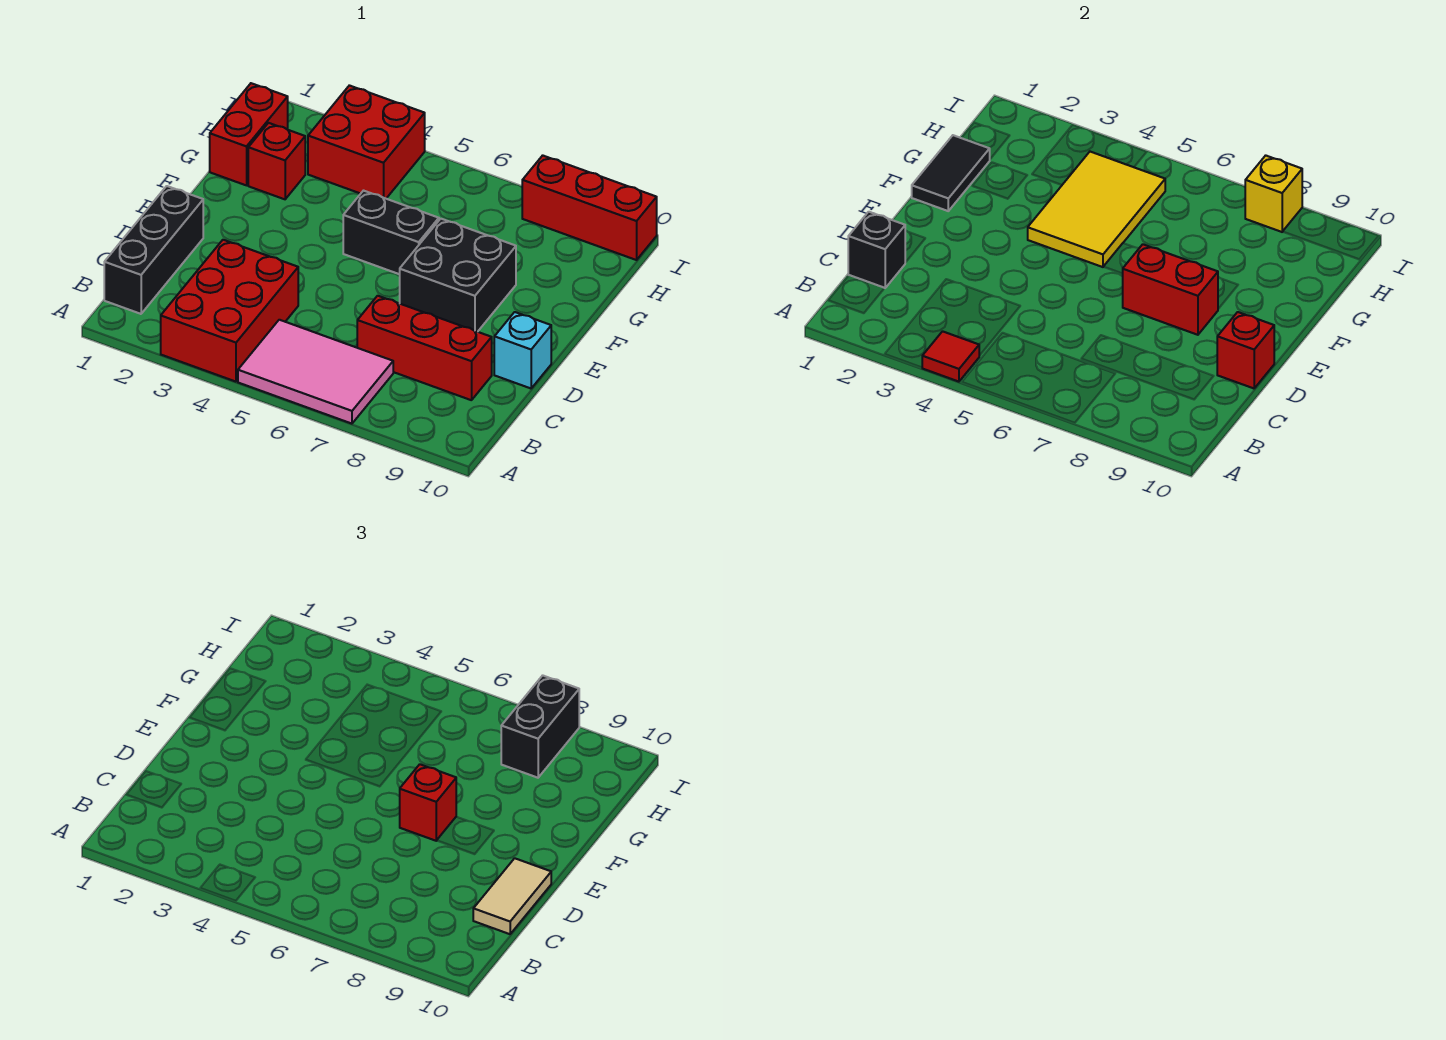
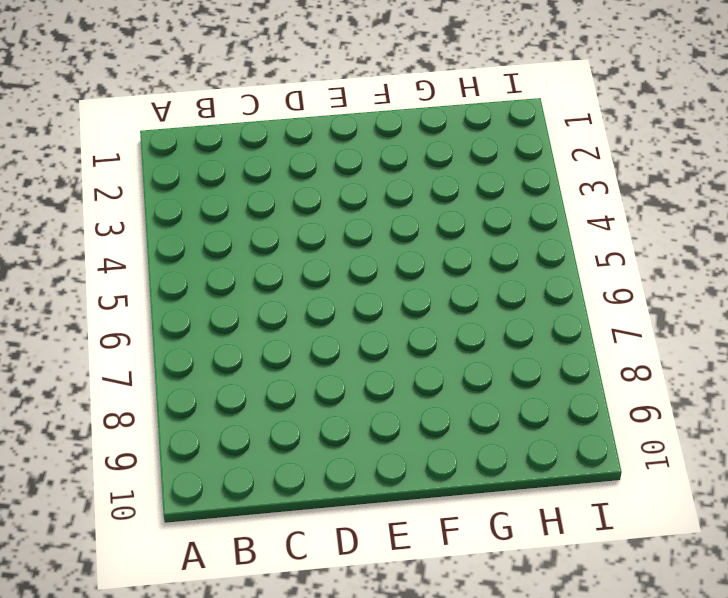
none -> red brick A3:C4 level 1
none -> pink tile A5:B7 level 1
none -> black brick B1:D1 level 1

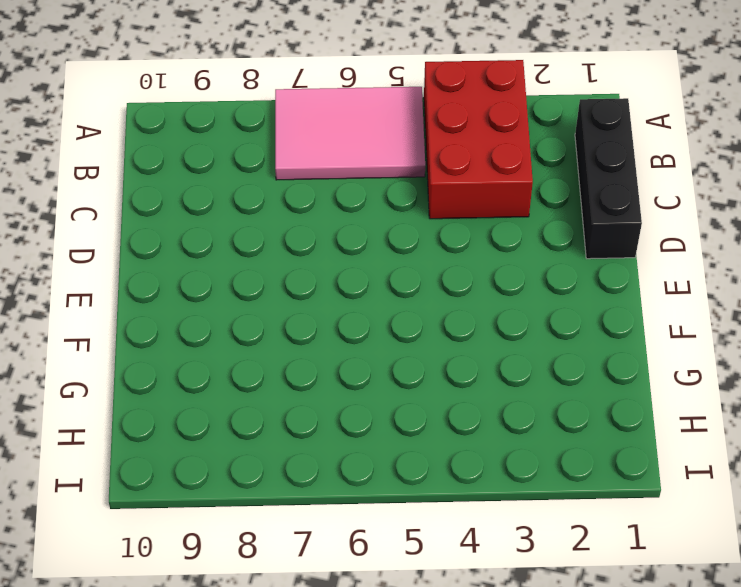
none -> red brick C7:C9 level 1
none -> cyan brick D10 level 1
none -> black brick E7:F8 level 1

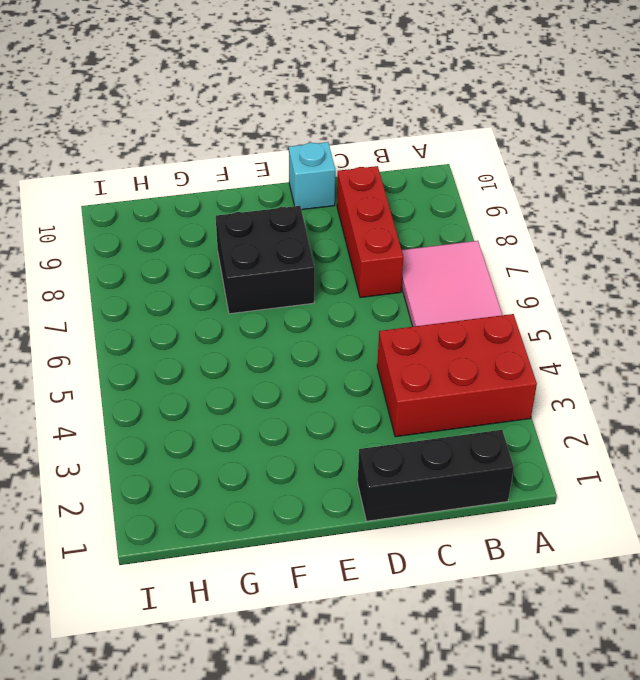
none -> black brick F5:F6 level 1
none -> red brick G1:H1 level 1
none -> red brick G2 level 1

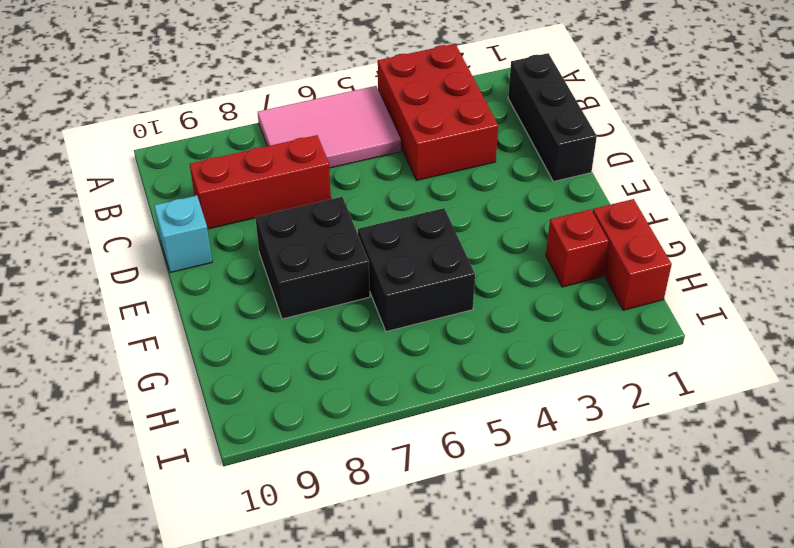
black brick F5:G6 level 1 -> black brick F5:F6 level 1
none -> red brick H3:I4 level 1
none -> red brick I8:I10 level 1
none -> red tile A4 level 2

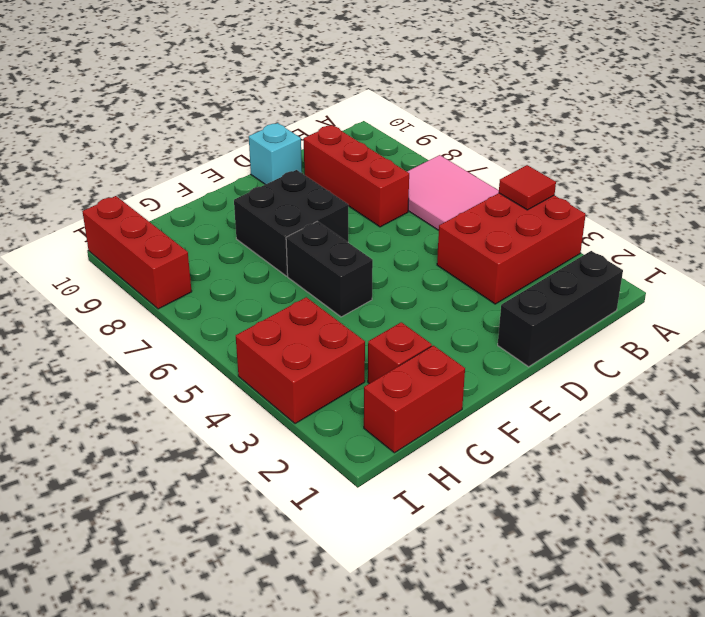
none -> black brick C1 level 2
none -> red brick D10 level 2
none -> red brick E7:E8 level 2

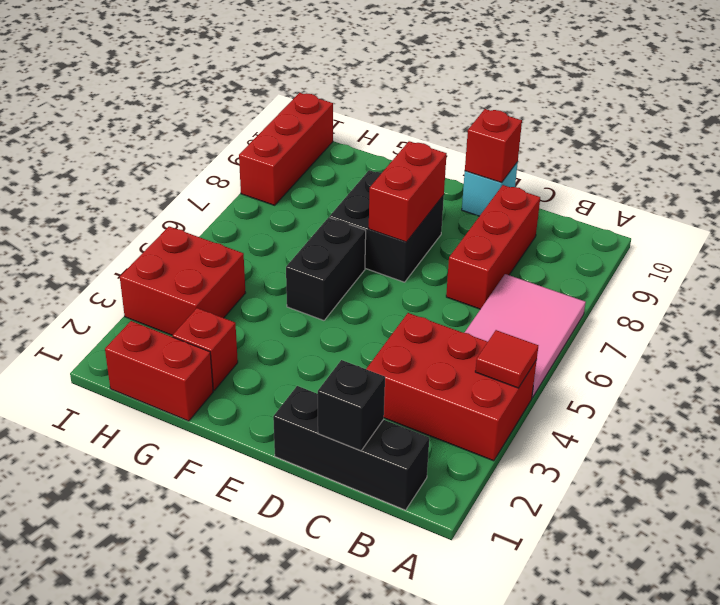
none -> black tile F1:G1 level 2
none -> yellow tile F4:H5 level 2
none -> yellow brick I8 level 2

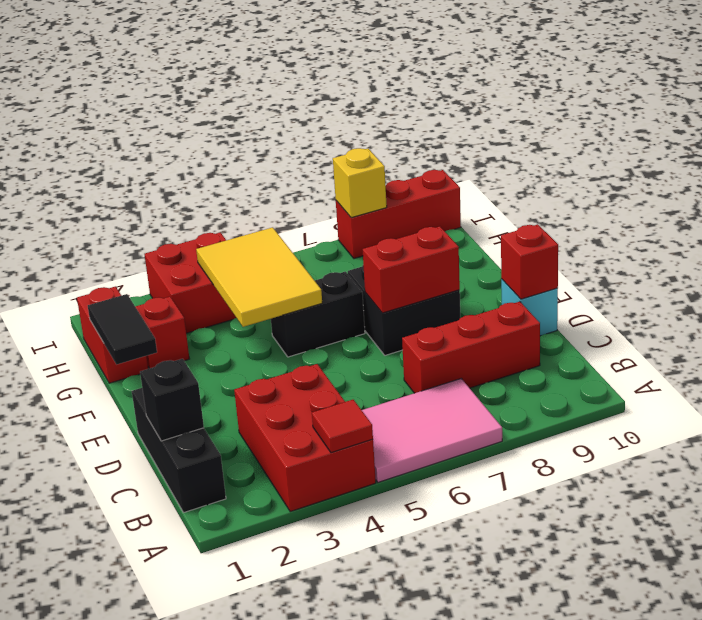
none -> tan tile C10:D10 level 3
none -> red brick E7 level 3
none -> black brick H8:I8 level 3

